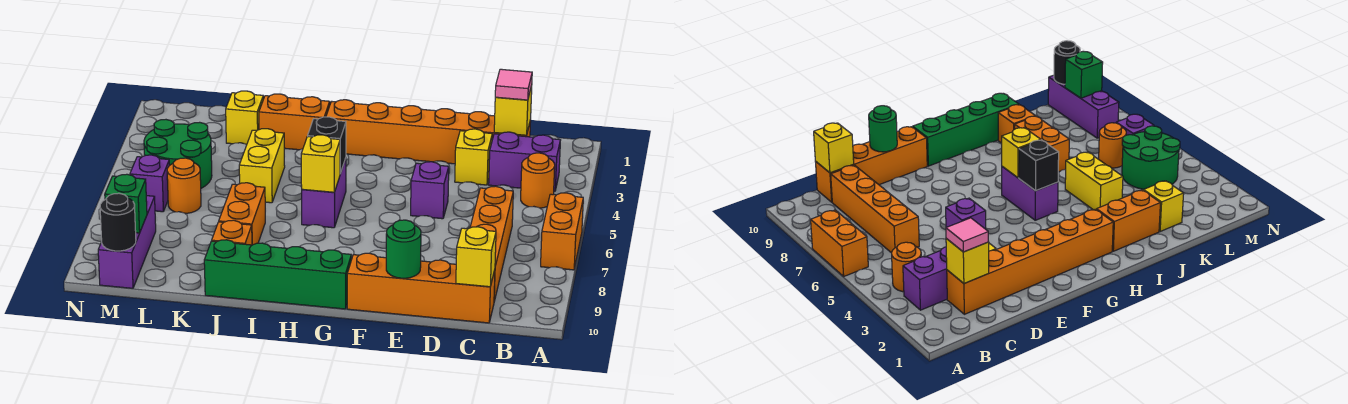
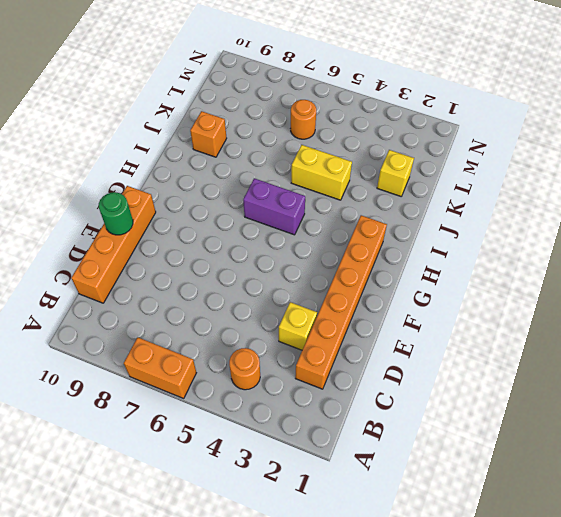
none -> purple brick B3:C3 level 1
none -> orange brick C6:C9 level 1
none -> purple brick E5 level 1

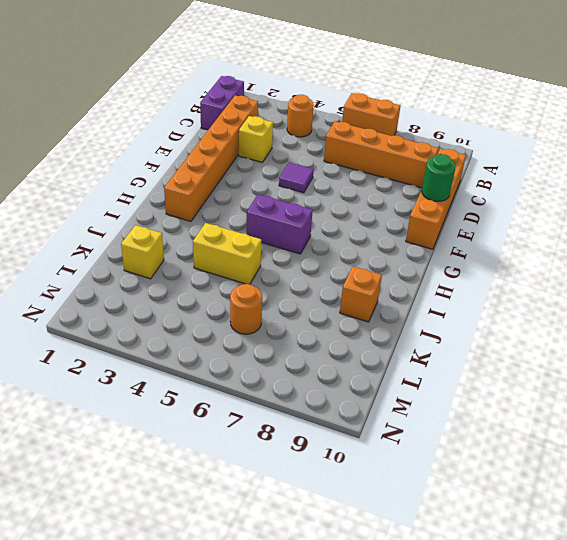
purple brick B1:C1 level 1 -> purple brick B3:C3 level 1
purple tile E5 level 1 -> purple brick E5 level 1
none -> green brick G10:J10 level 1
none -> orange brick I2:J2 level 1
none -> orange brick J7:J8 level 1

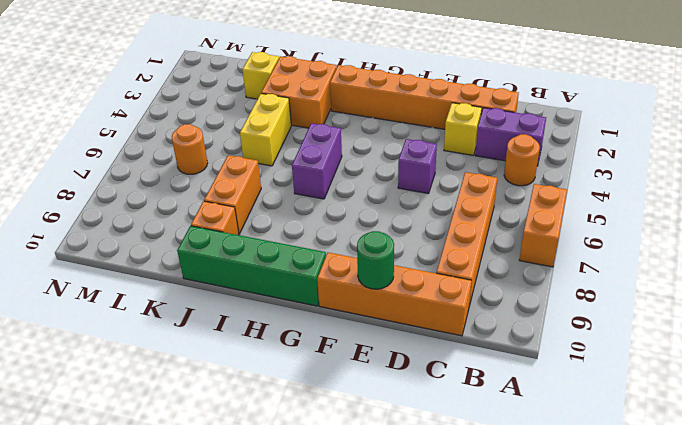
orange brick I2:J3 level 1 -> orange brick I2:J2 level 1
none -> green round brick L4:M5 level 1
none -> purple brick M6 level 1
none -> purple brick M8:M10 level 1

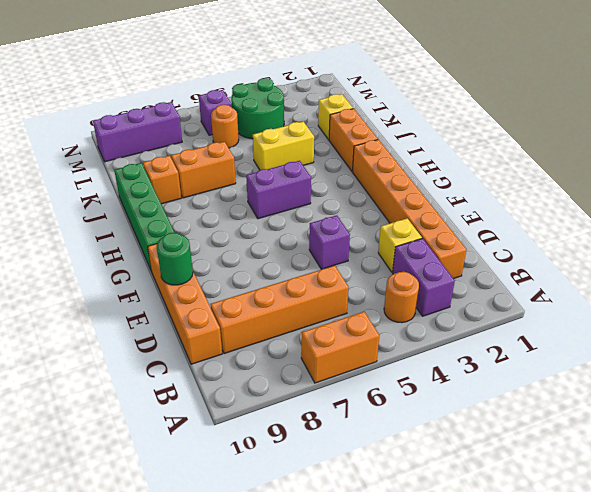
none -> yellow brick C2 level 2
none -> yellow brick C10 level 2
none -> black brick H5 level 2

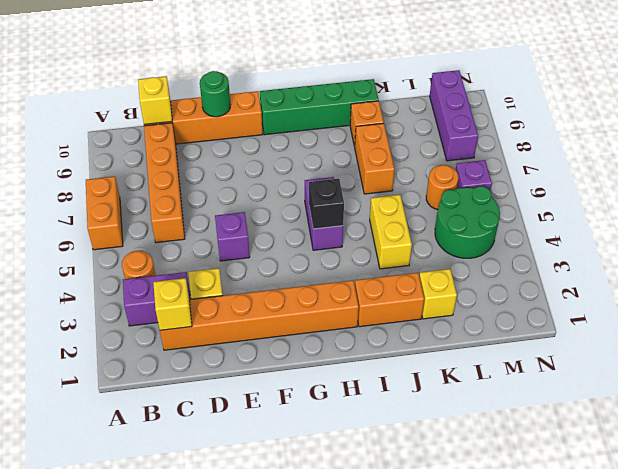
none -> yellow brick H6 level 2
none -> green brick M9 level 2
none -> black round brick M10 level 2

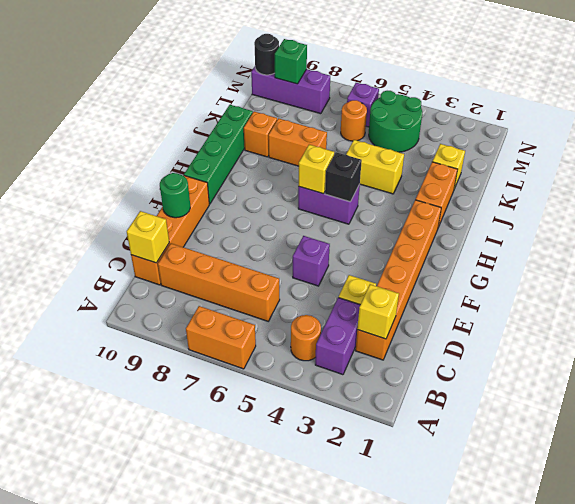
none -> pink tile C2 level 3

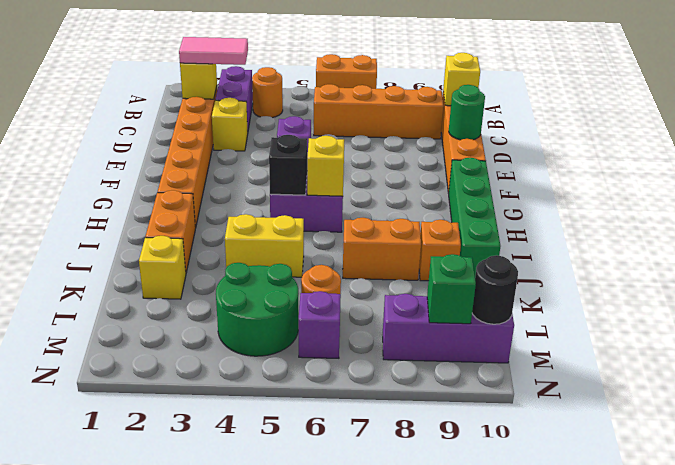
pink tile C2:C3 level 3 -> pink tile C2 level 3

